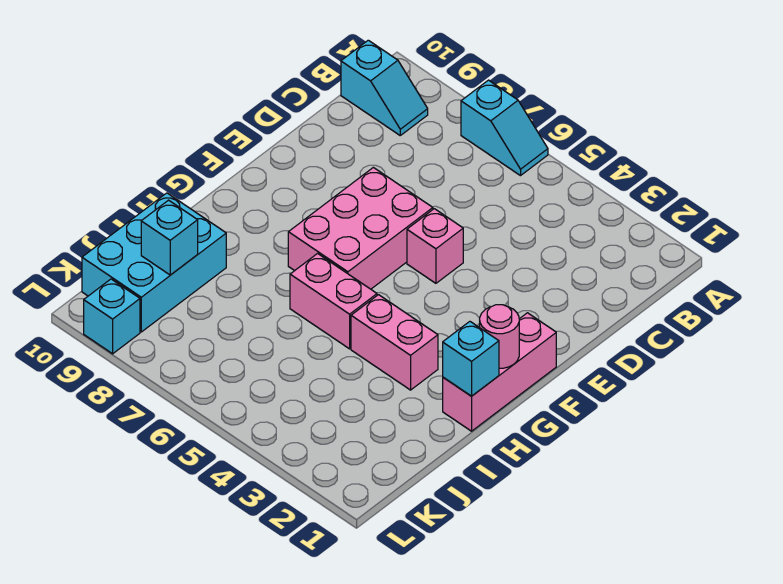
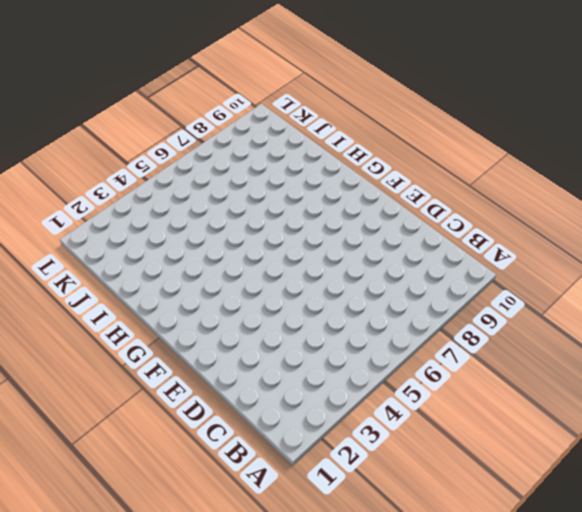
none -> cyan slope A6:A7 level 1 top 7
none -> cyan slope B9:B10 level 1 top 10
none -> pink brick E5 level 1

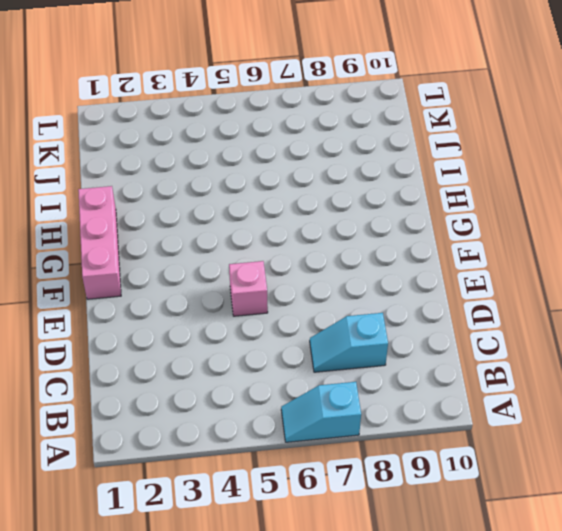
cyan slope C7:C8 level 1 top 8 -> cyan slope B9:B10 level 1 top 10
none -> pink brick E6:G7 level 1
none -> pink brick H3:H4 level 1
none -> pink brick H5:H6 level 1

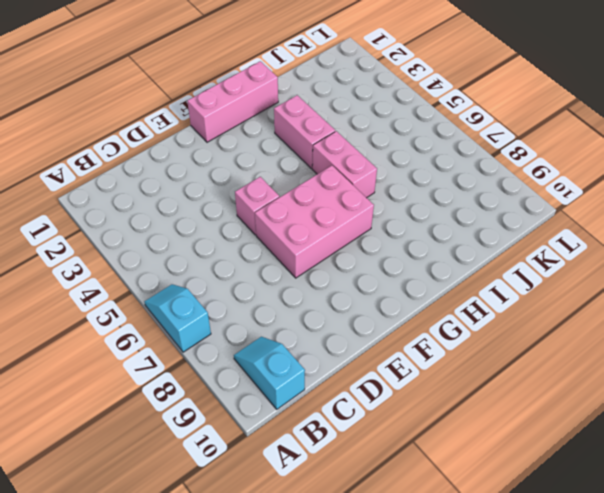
none -> cyan brick I9:K10 level 1
none -> cyan brick L9 level 1
none -> pink round brick G1 level 2

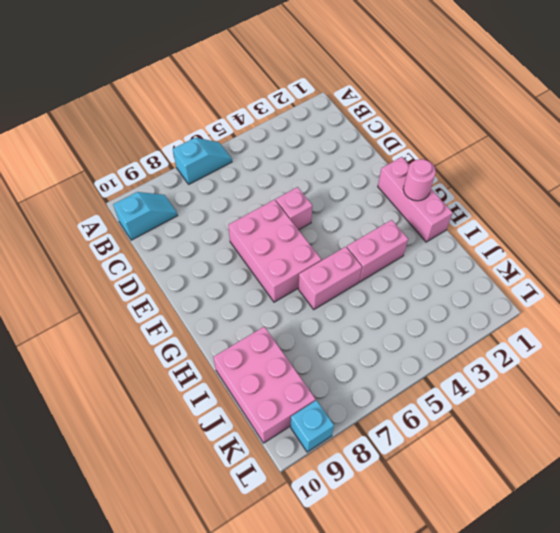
pink brick I9:K10 level 1 -> cyan brick I9:K10 level 1
none -> cyan brick H1 level 2
none -> cyan brick J9 level 2

